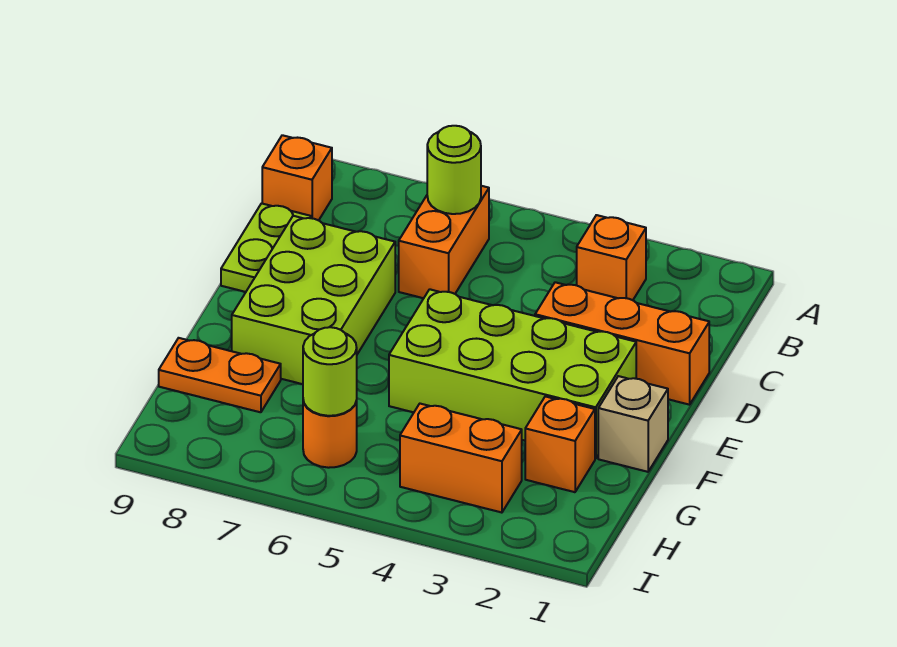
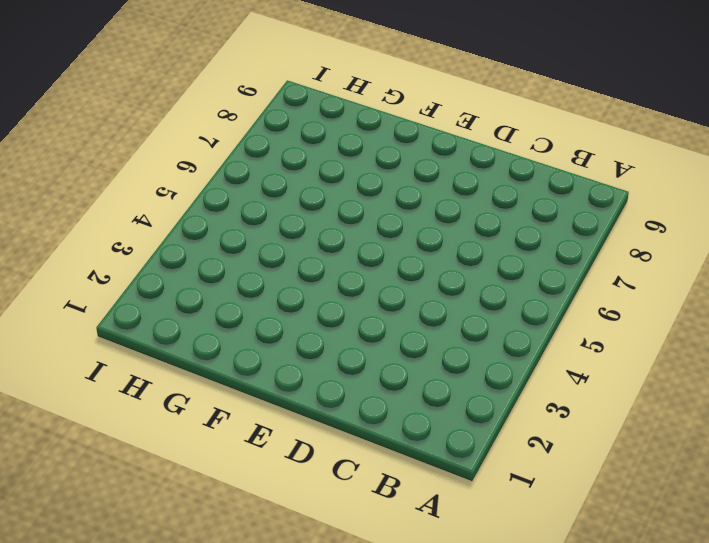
none -> orange brick B3 level 1
none -> orange brick B6:C6 level 1
none -> orange brick B9 level 1

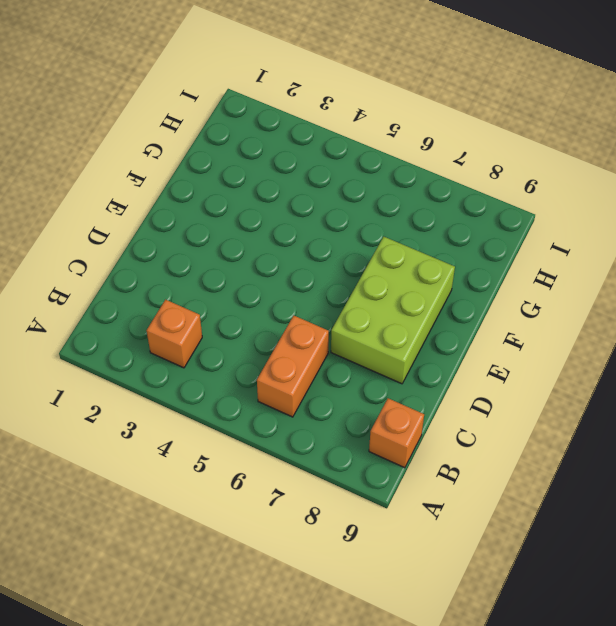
none -> lime plate C9:D9 level 1
none -> orange brick D1:D3 level 1
none -> lime brick E2:F5 level 1

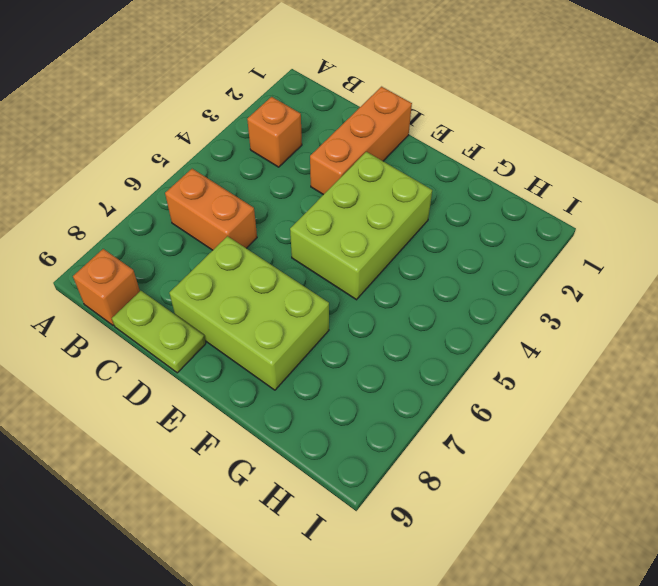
lime brick E3:F5 level 1 -> lime brick E2:F5 level 1
none -> tan brick F1 level 1
none -> orange brick G2 level 1
none -> orange plate G8:G9 level 1

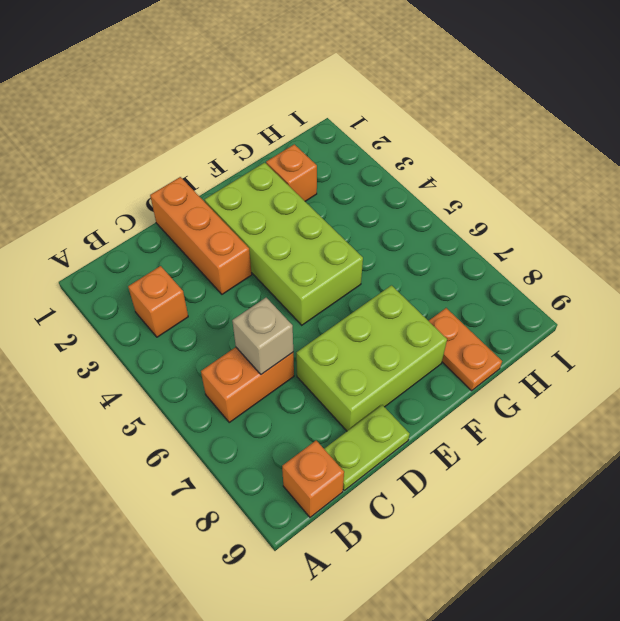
tan brick C6 level 2 -> tan brick F1 level 1
none -> orange brick H3:H4 level 1
none -> orange round brick H6 level 1
none -> lime round brick B6 level 2

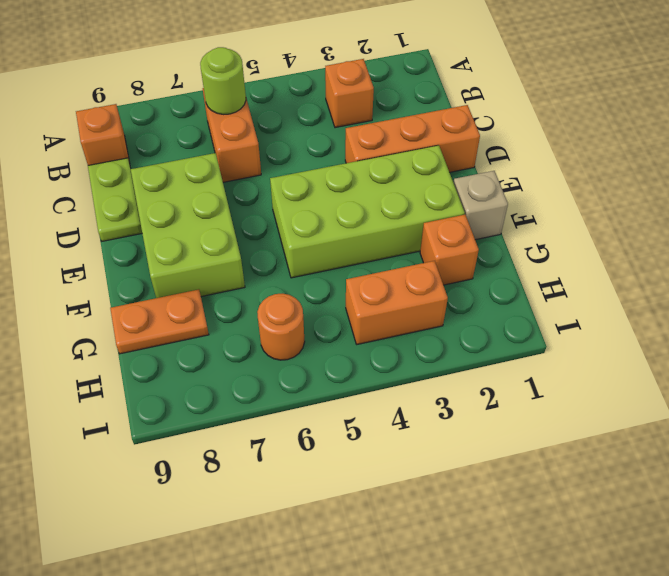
none -> lime round brick H6 level 2

